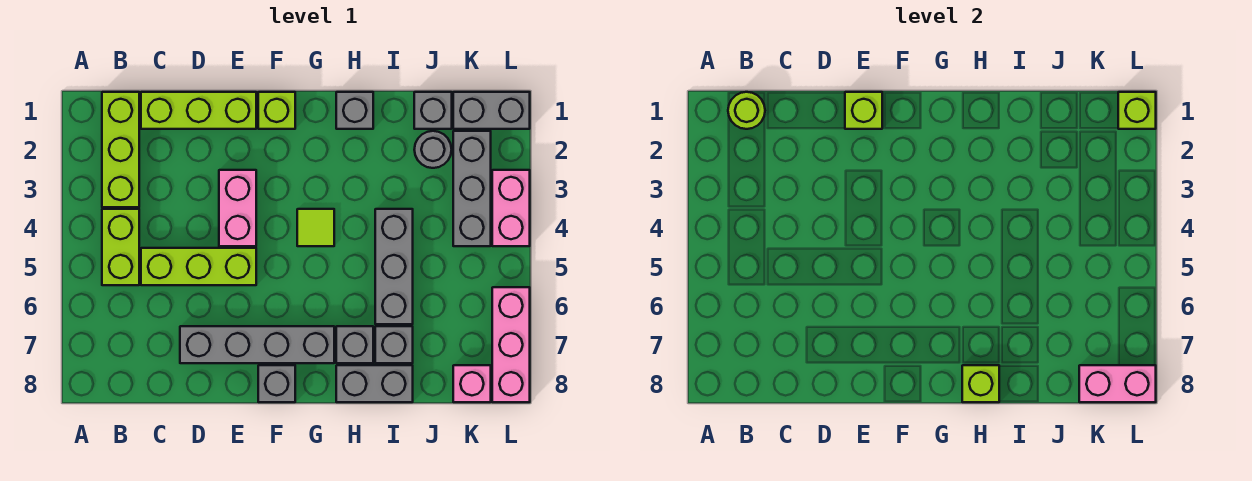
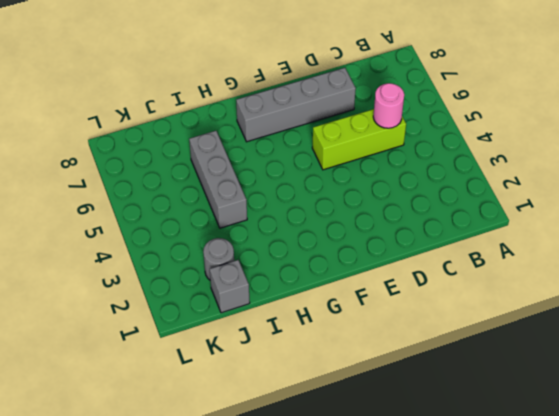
pink round brick C5 level 2 -> none
none -> lime brick B1:B3 level 1
none -> lime brick B4:B5 level 1
none -> lime brick C1:E1 level 1

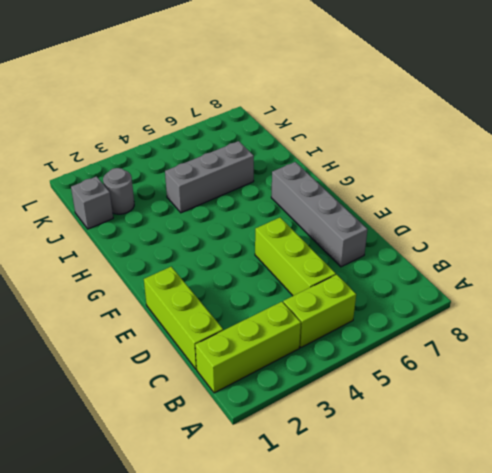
none -> pink brick E3:E4 level 1
none -> lime brick F1 level 1
none -> grey brick F8 level 1

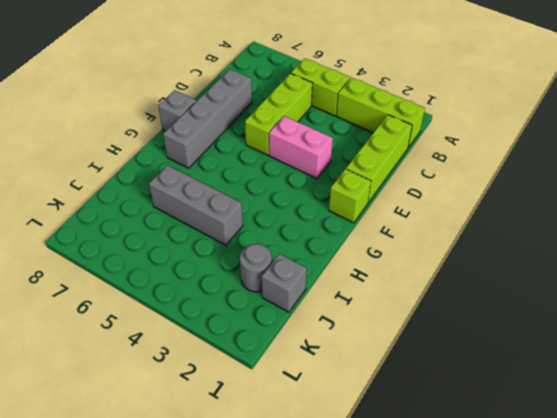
none -> lime tile G4 level 1
none -> grey brick H1 level 1
none -> grey brick H7 level 1

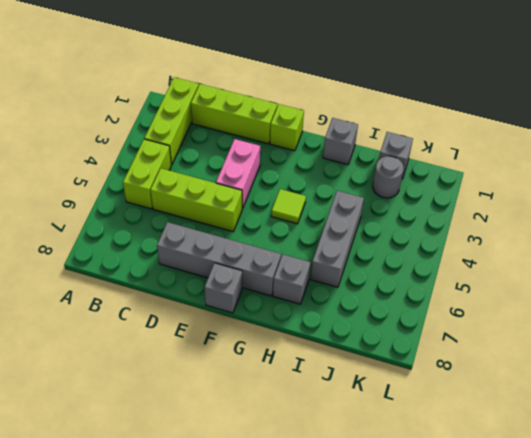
none -> grey brick H8:I8 level 1
none -> grey brick I7 level 1
none -> grey brick K1:L1 level 1

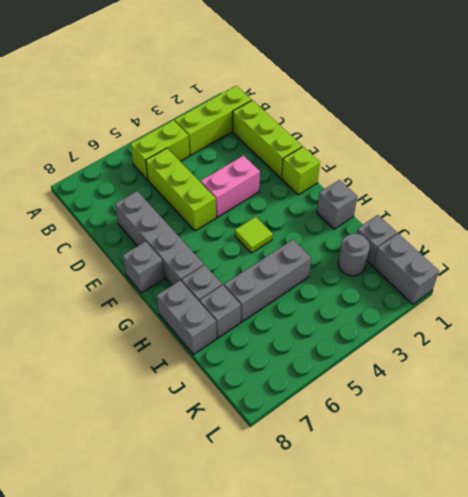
none -> grey brick K2:K4 level 1
none -> pink brick K8 level 1
none -> pink brick L3:L4 level 1

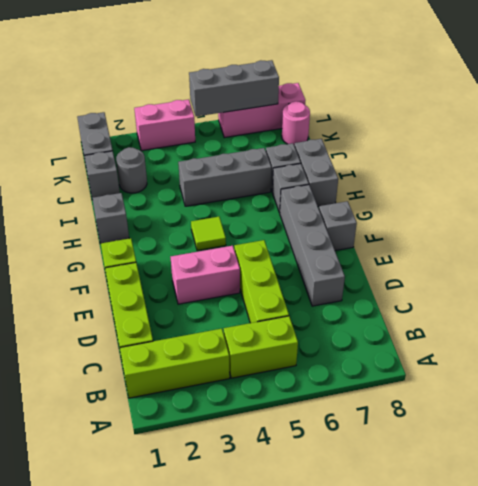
pink round brick K8 level 1 -> pink brick K8 level 1
grey brick L5:L7 level 2 -> grey brick K2:K4 level 1
none -> lime round brick B1 level 2
none -> lime brick E1 level 2
none -> lime brick H8 level 2

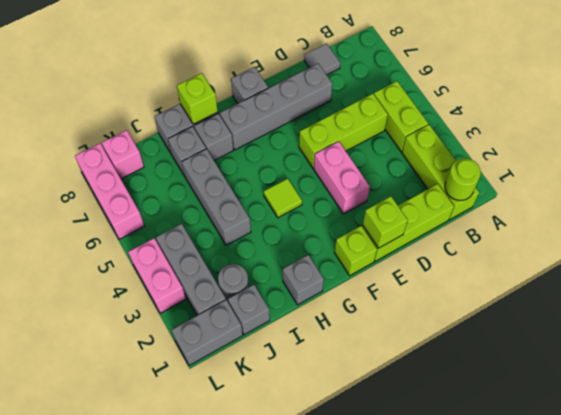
grey tile C8 level 1 -> none
none -> pink brick K8:L8 level 2
none -> lime brick L1 level 2

